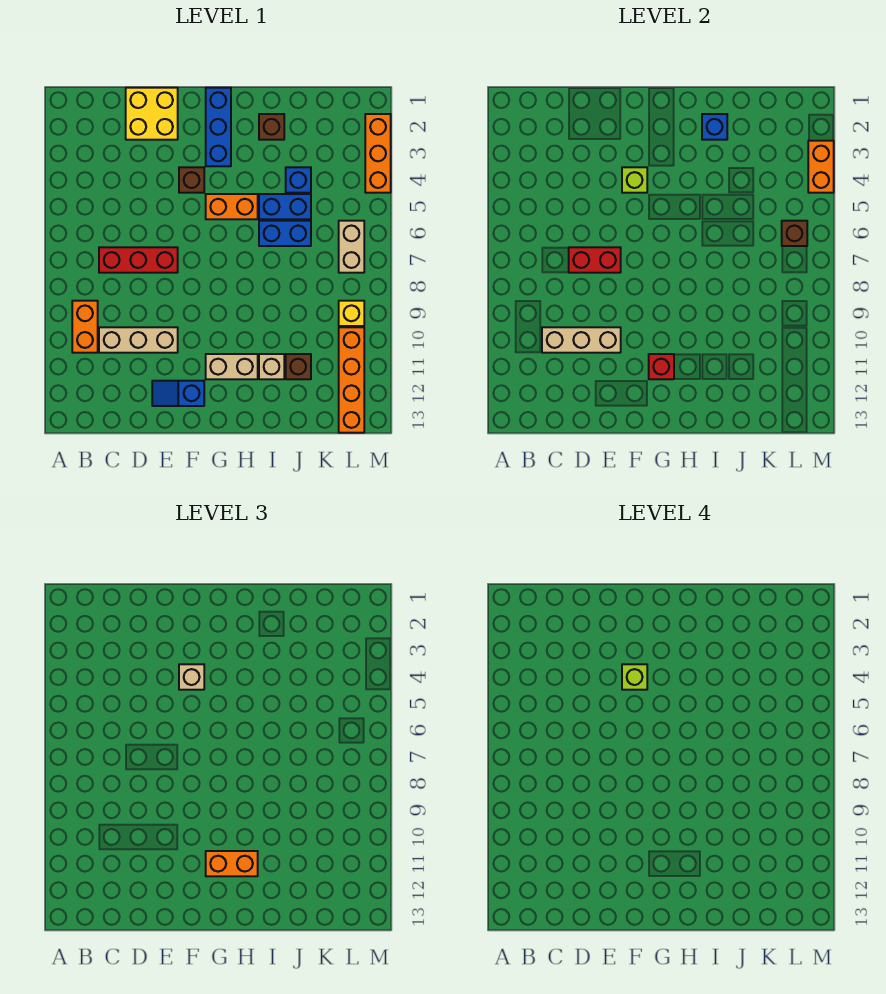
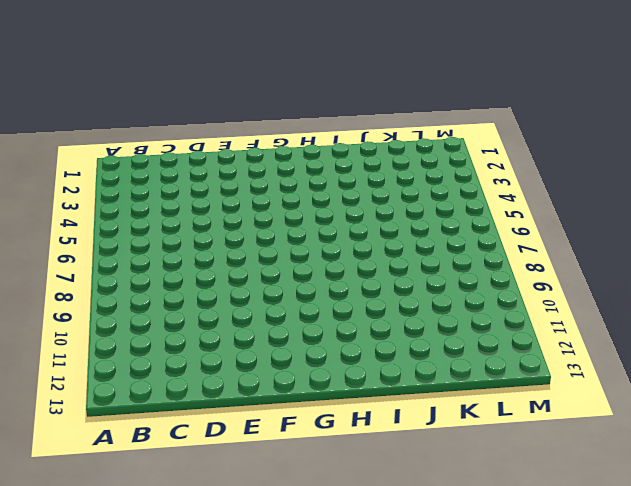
none -> orange brick B9:B10 level 1
none -> red brick C7:E7 level 1
none -> tan brick C10:E10 level 1

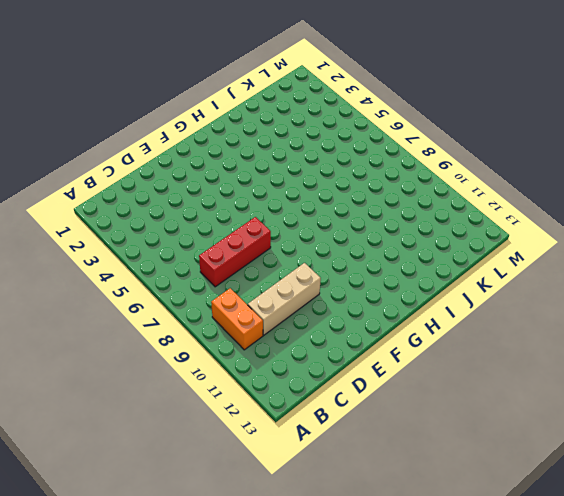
none -> yellow brick D1:E2 level 1
none -> blue slope E12:F12 level 1 top F
none -> brown brick F4 level 1

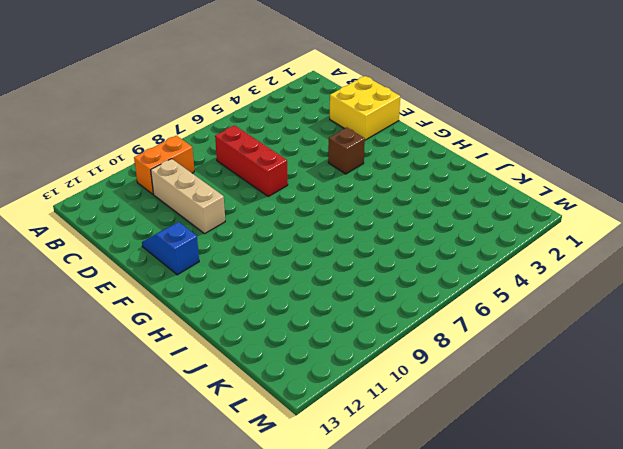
none -> blue brick G1:G3 level 1
none -> orange brick G5:H5 level 1
none -> tan brick G11:H11 level 1

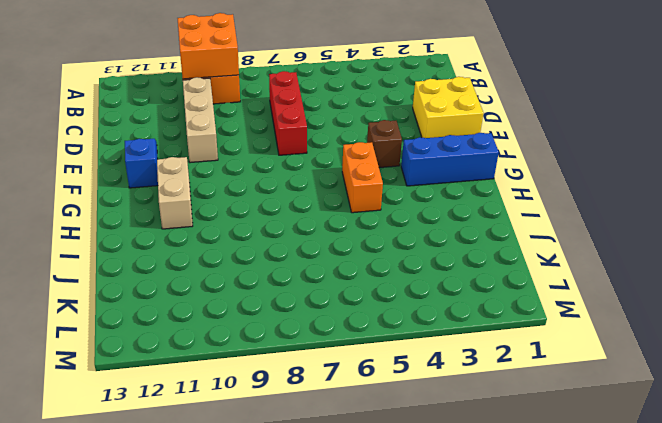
orange brick A9:B10 level 2 -> none
none -> brown brick I2 level 1
none -> blue brick I5:J5 level 1
none -> blue brick I6:J6 level 1

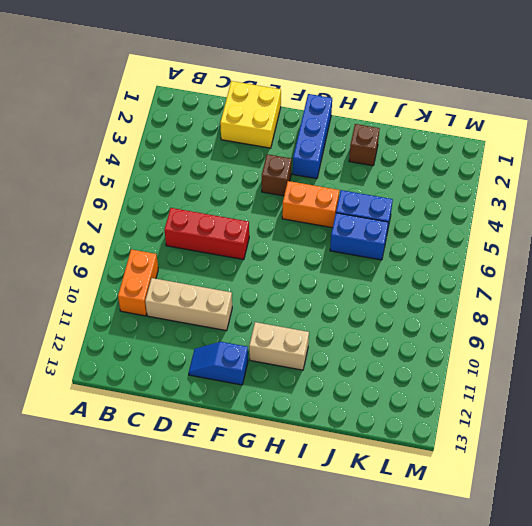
none -> tan brick I11 level 1
none -> blue brick J4 level 1
none -> brown brick J11 level 1

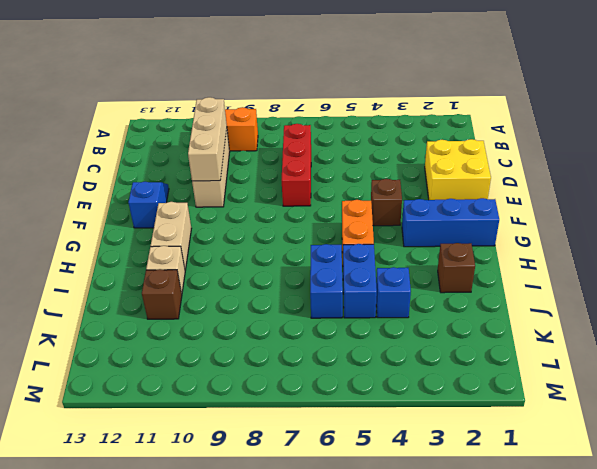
none -> tan brick L6:L7 level 1
none -> yellow brick L9 level 1
none -> orange brick L10:L13 level 1

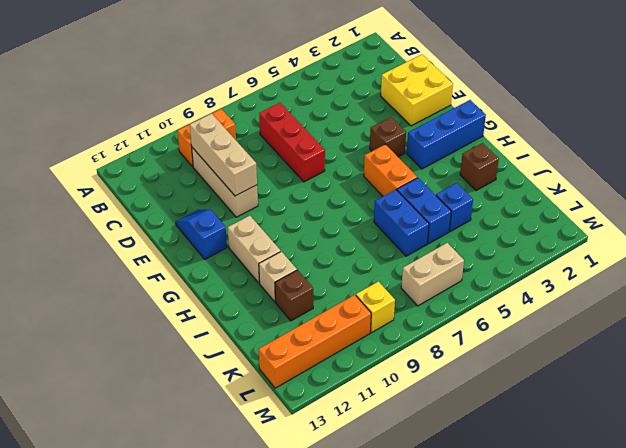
none -> orange brick M2:M4 level 1
none -> red brick D7:E7 level 2
none -> lime brick F4 level 2

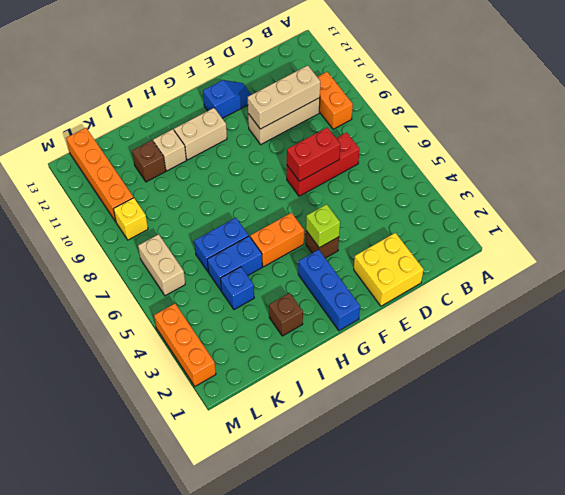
none -> red brick G11 level 2
none -> blue brick I2 level 2
none -> brown brick L6 level 2

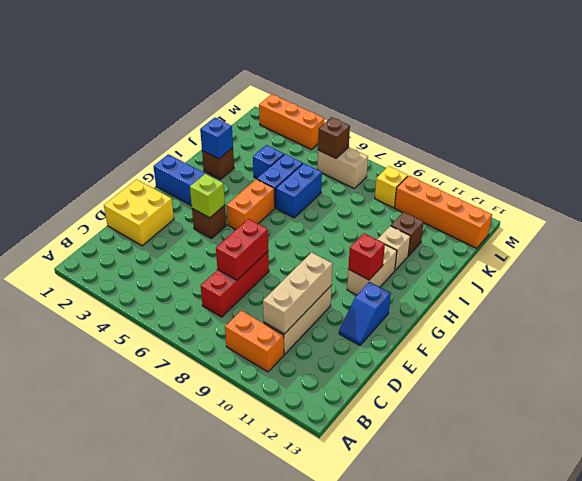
none -> orange brick M3:M4 level 2
none -> tan brick F4 level 3
none -> orange brick G11:H11 level 3

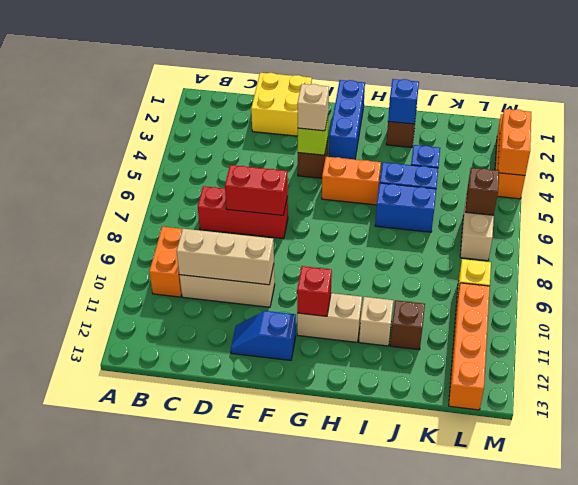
none -> orange brick G11:H11 level 3
none -> lime brick F4 level 4

